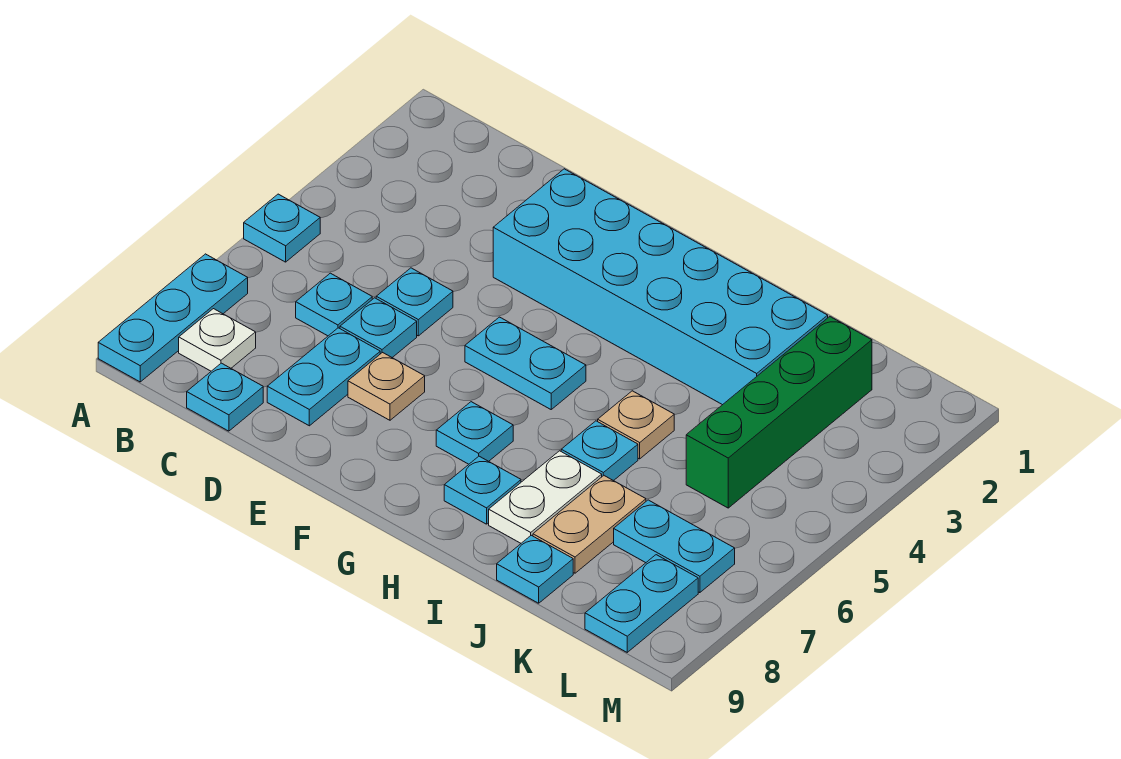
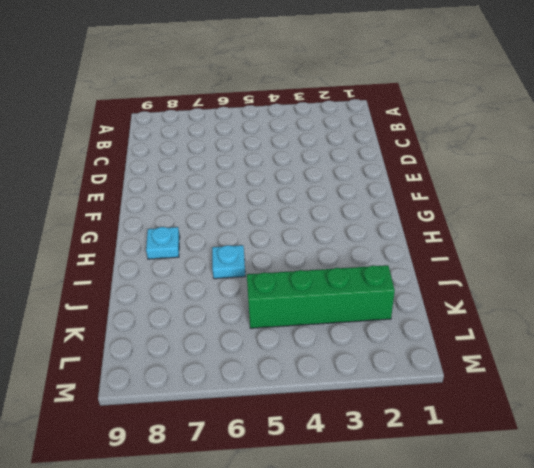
none -> cyan plate A5 level 1
none -> cyan plate A7:A9 level 1
none -> white plate B8 level 1

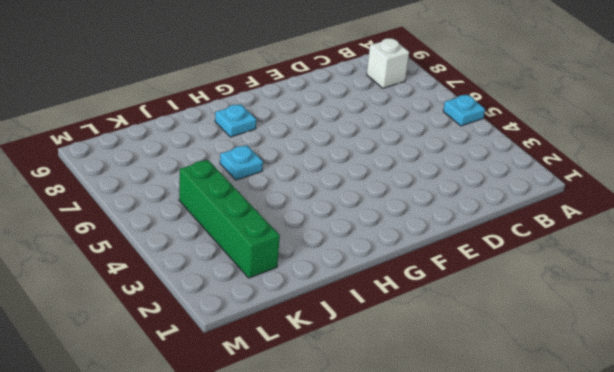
white brick B8 level 1 -> white plate B8 level 1
none -> cyan plate A7:A9 level 1
none -> cyan plate C6 level 1
none -> cyan plate C9 level 1

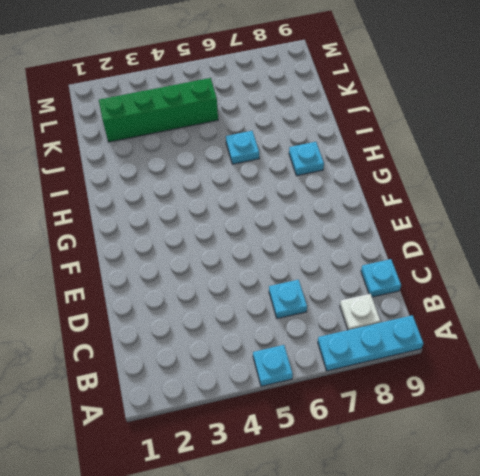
none -> cyan plate D5 level 1
none -> cyan plate D6 level 1
none -> cyan plate D7:D8 level 1

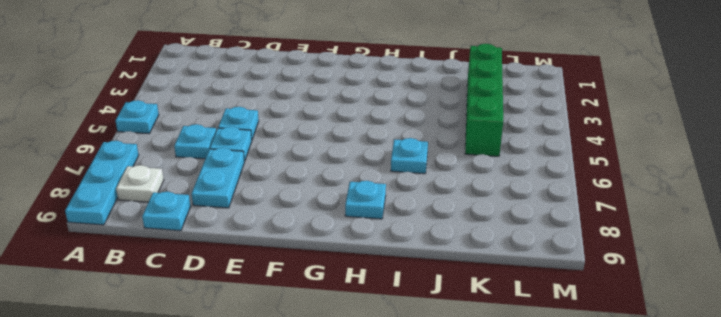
none -> cyan brick E2:J3 level 1
none -> tan plate E7 level 1
none -> cyan plate F5:G5 level 1

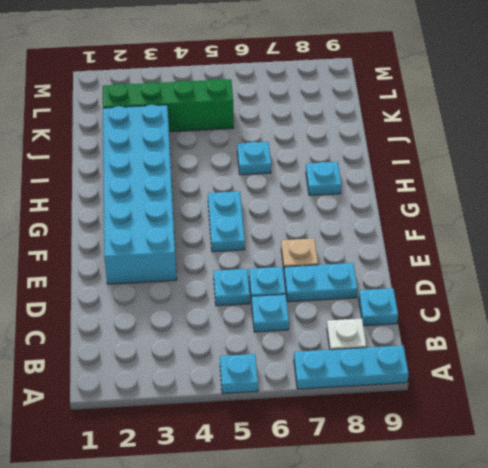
none -> cyan plate G7 level 1
none -> tan plate I5 level 1
none -> white plate I7:I8 level 1

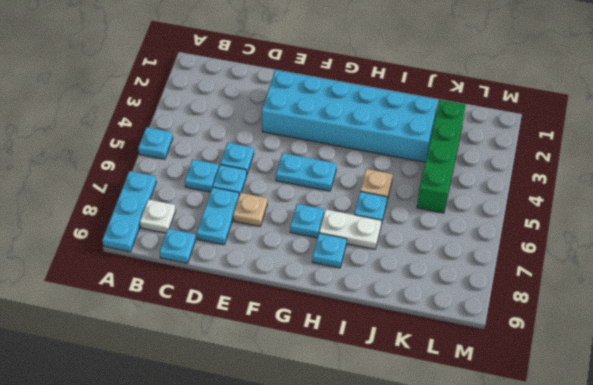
white plate H7:I7 level 1 -> white plate I7:I8 level 1
none -> tan plate J7:J8 level 1
none -> cyan plate J9 level 1
none -> cyan plate K7:L7 level 1

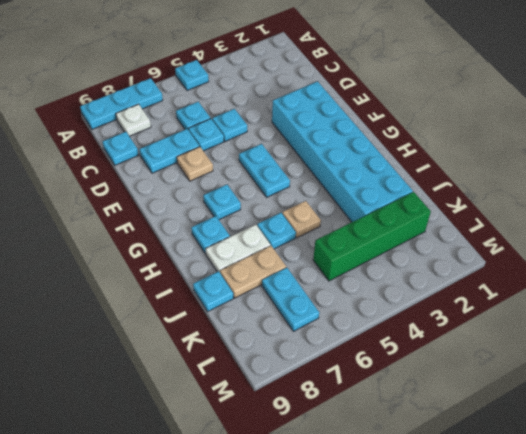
none -> cyan plate L8:L9 level 1

